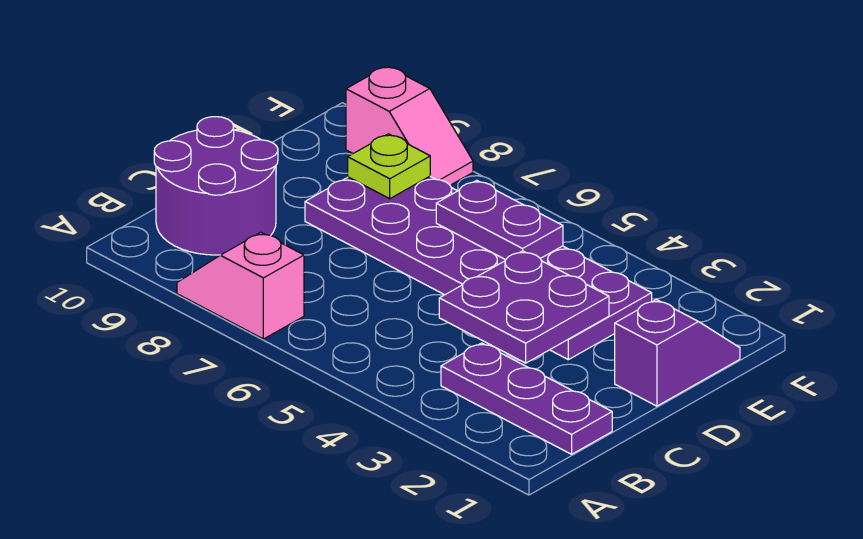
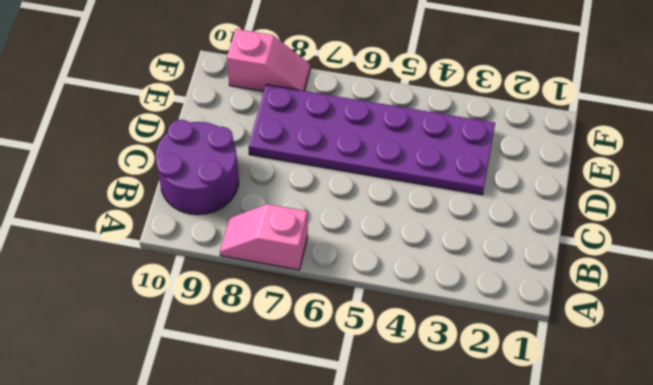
none -> purple plate B1:B3 level 1
none -> purple slope D1:E1 level 1 top D

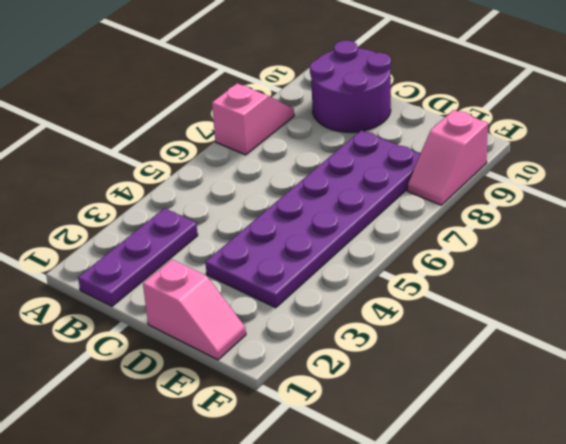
pink slope D1:E1 level 1 top D -> purple slope D1:E1 level 1 top D
none -> purple plate C3:D4 level 2
none -> purple plate E5:E6 level 2

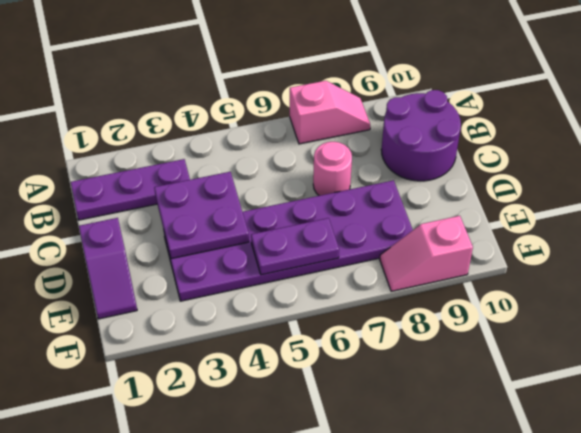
pink round brick C7 level 1 -> none
none -> lime plate E8 level 2

